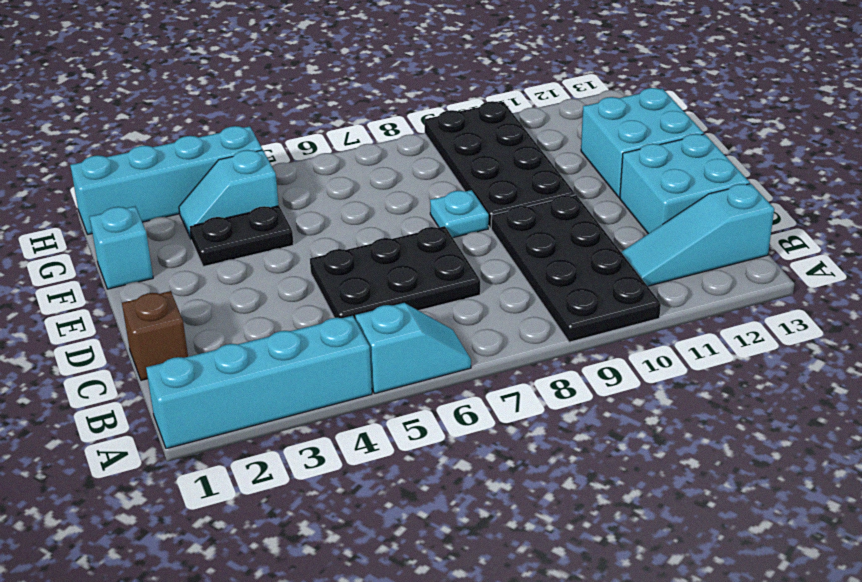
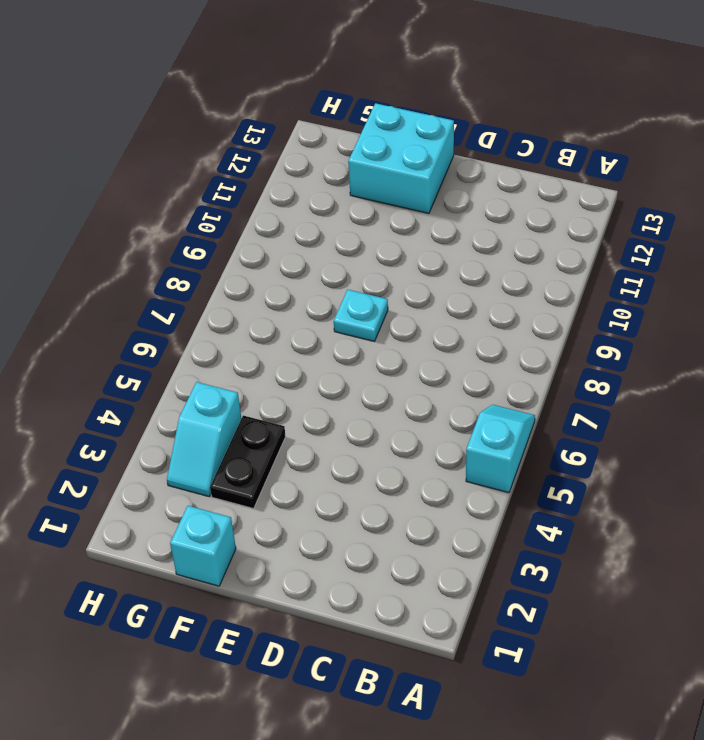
none -> cyan brick A1:A4 level 1
none -> black plate A9:D10 level 1
none -> cyan slope B11:B13 level 1 top 13

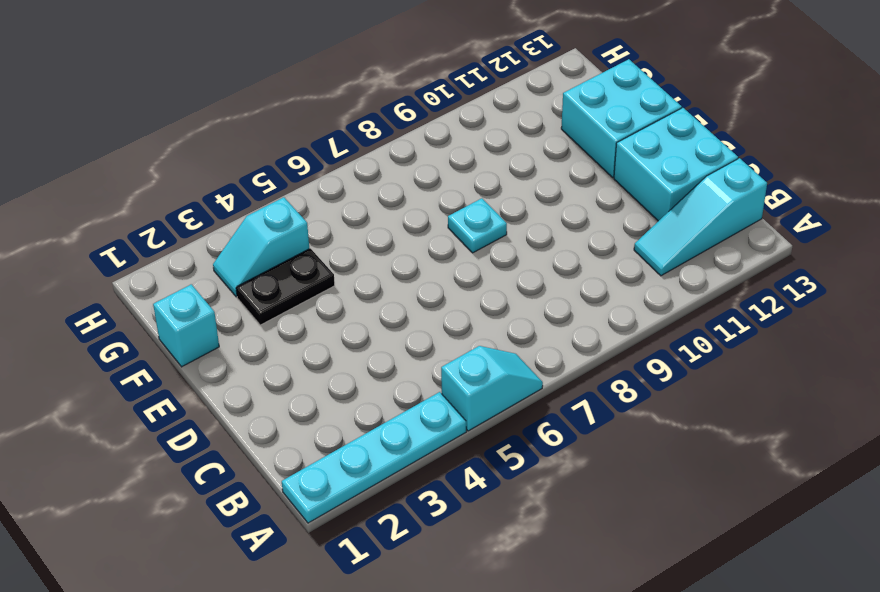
cyan plate A1:A4 level 1 -> cyan brick A1:A4 level 1
none -> black plate A9:D10 level 1
none -> brown brick C1 level 1
none -> black plate C5:D7 level 1

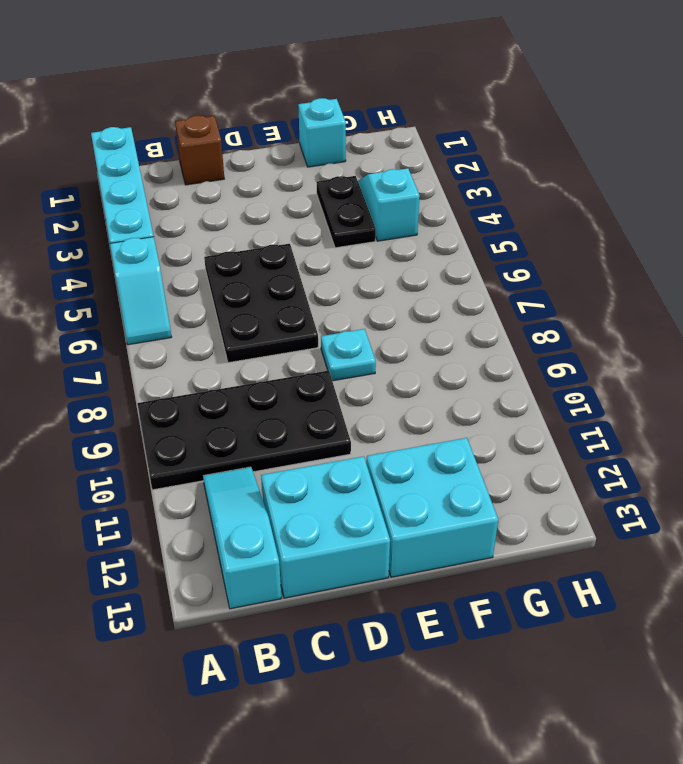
none -> black plate E9:H10 level 1
none -> cyan brick H1:H4 level 1

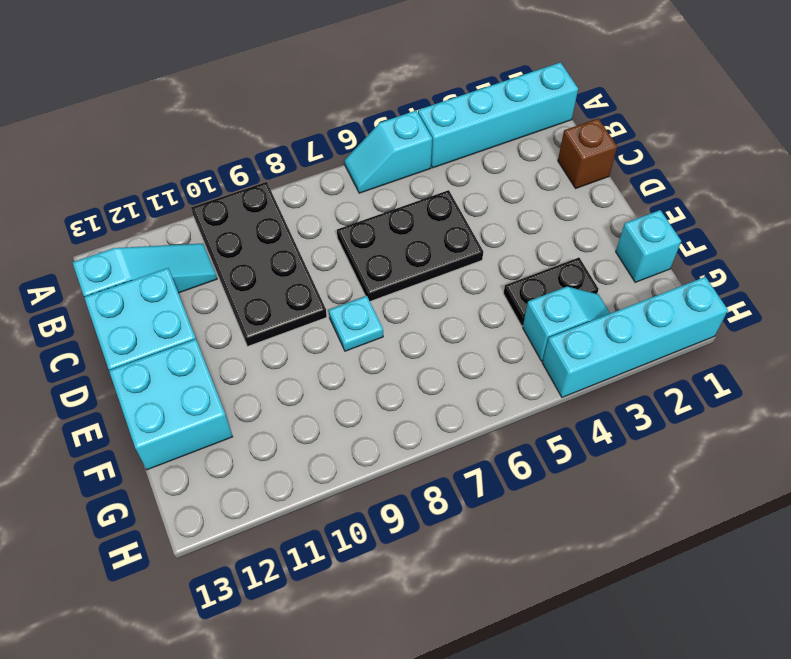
none -> black plate E9:H10 level 1

